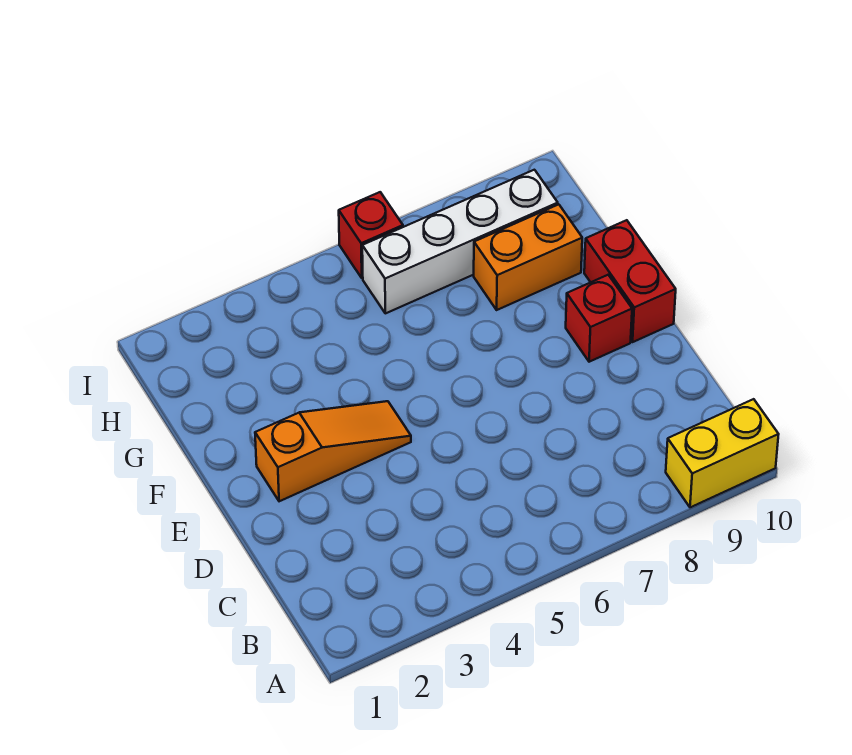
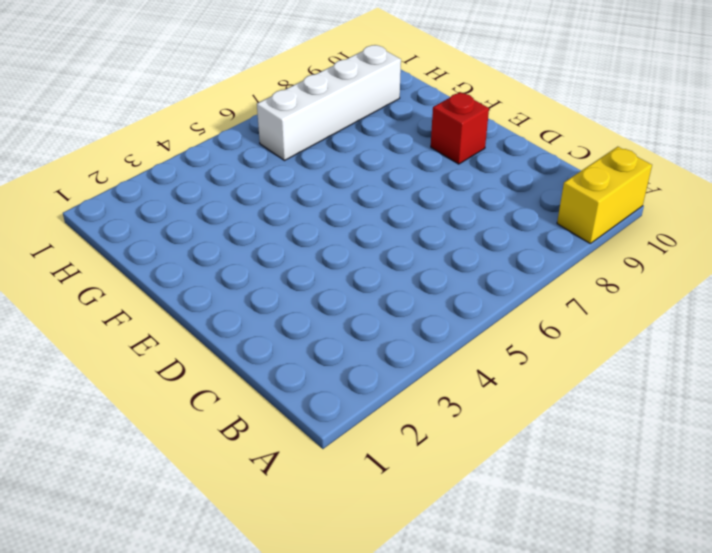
none -> orange slope E2:E4 level 1 top 2
none -> red brick E10:F10 level 1

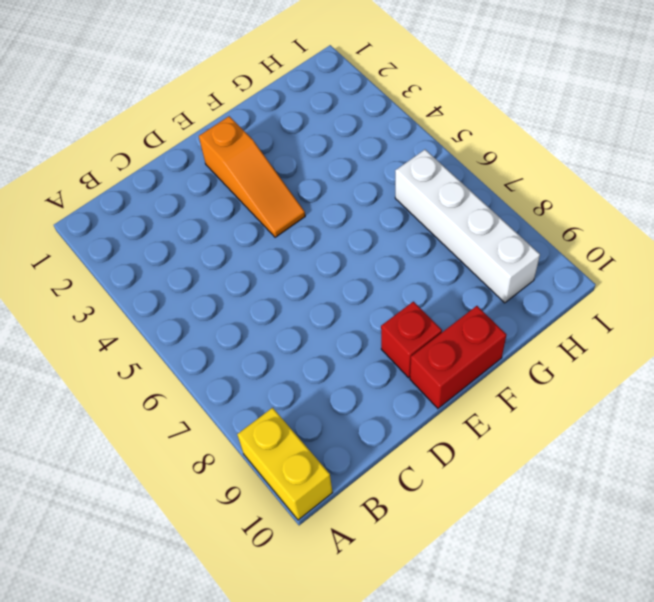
none -> orange brick G8:G9 level 1
none -> red brick I6 level 1

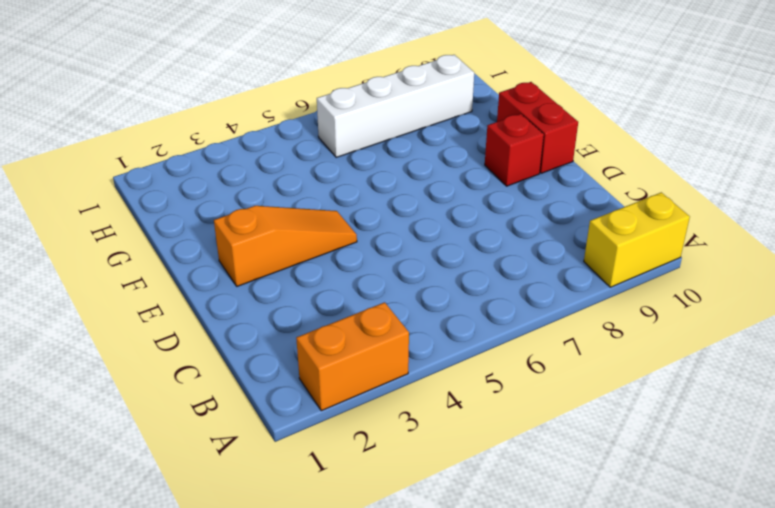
orange brick A2:A3 level 1 -> orange brick G8:G9 level 1
none -> red brick I6 level 1

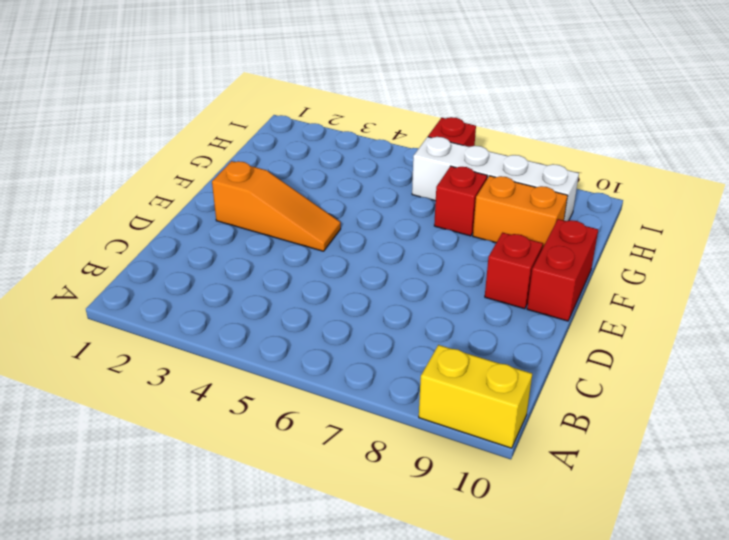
red brick G7 level 1 -> none

